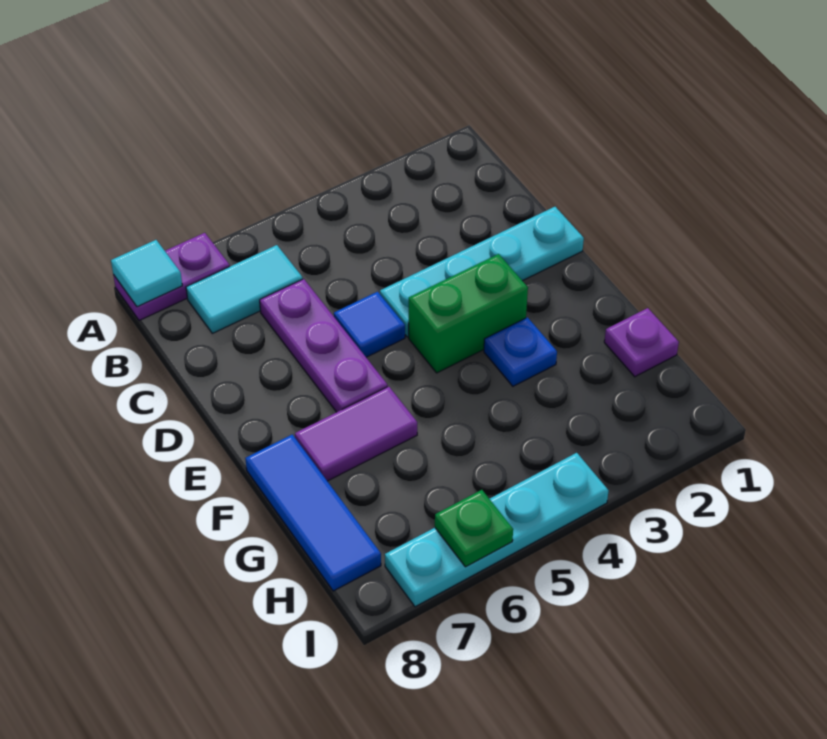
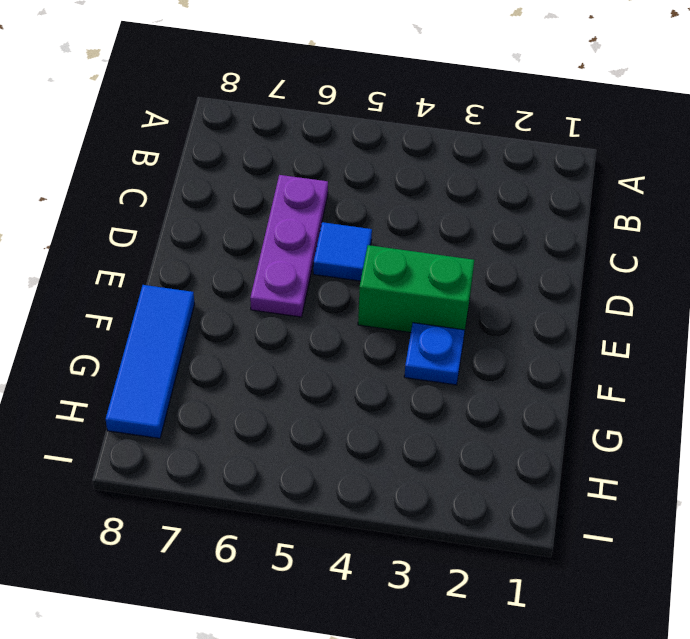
none -> purple plate A7:A8 level 1
none -> cyan tile B6:B7 level 1
none -> cyan plate D1:D4 level 1

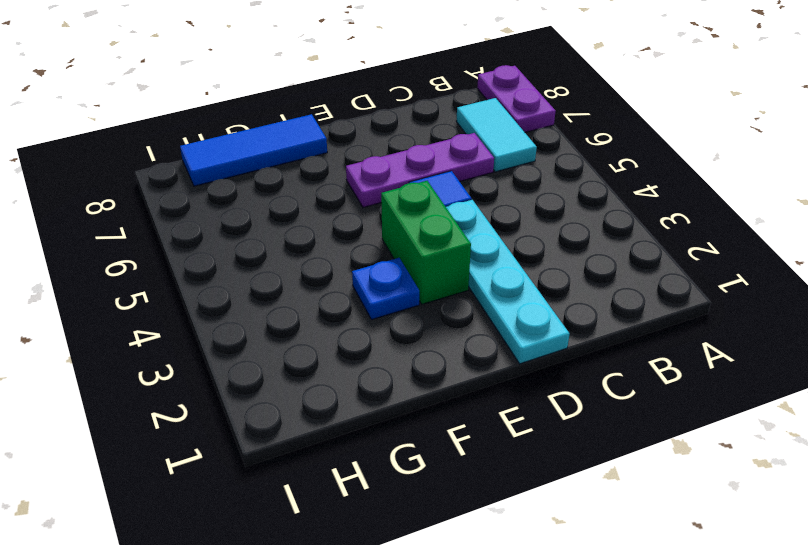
none -> purple tile F6:F7 level 1
none -> purple plate G1 level 1
none -> cyan plate I4:I7 level 1

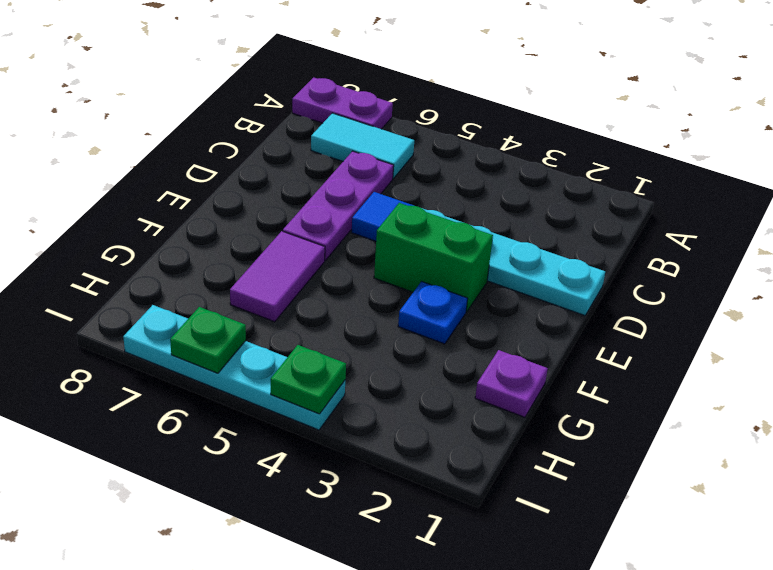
purple tile F6:G6 level 1 -> purple tile F6:F7 level 1
green plate I4 level 2 -> none
none -> blue tile F8:H8 level 1
none -> cyan tile A8 level 2

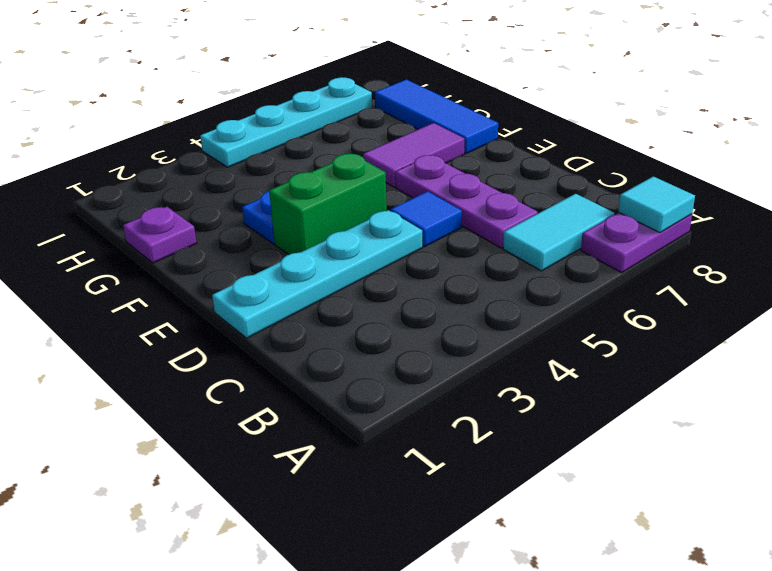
none -> green plate I6 level 2

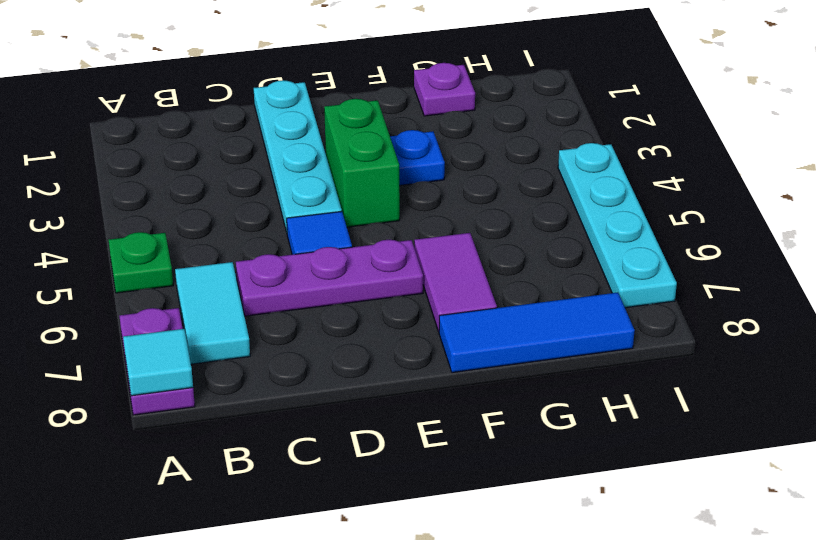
green plate A5 level 1 -> green plate I6 level 2

